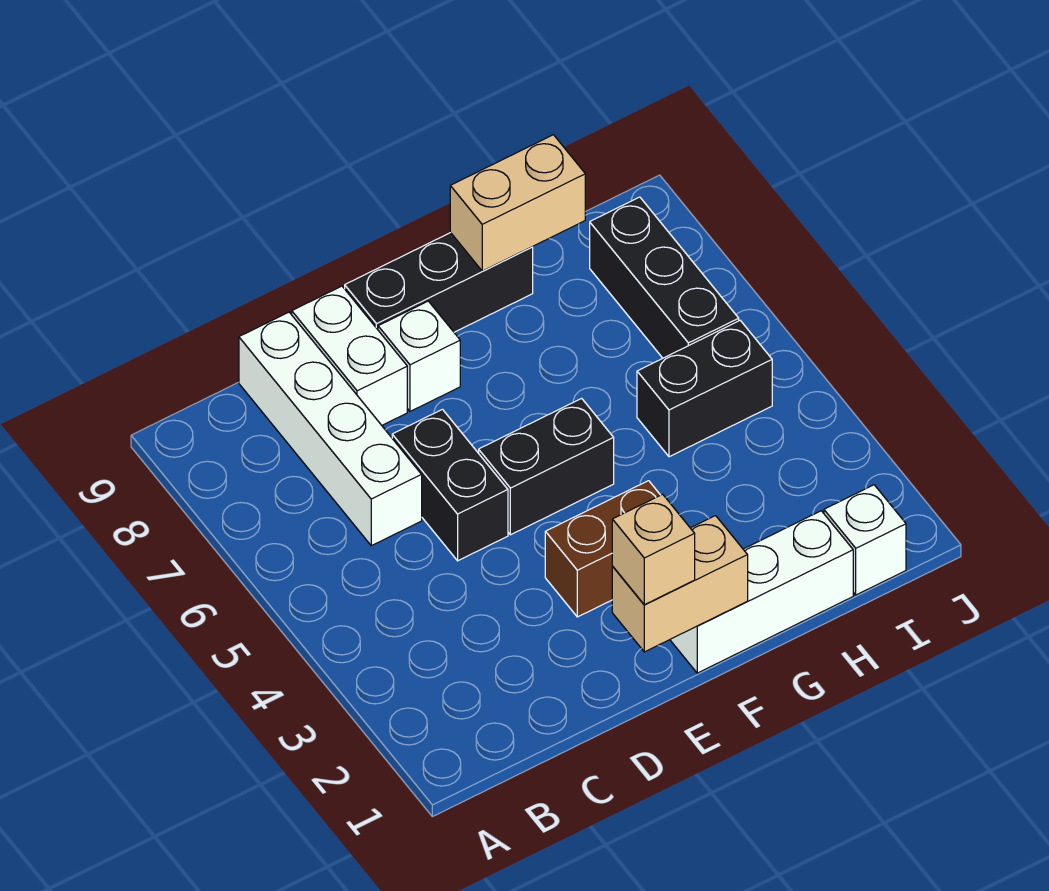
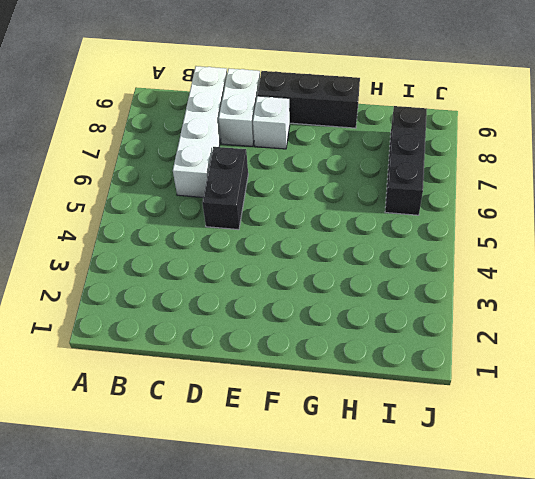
none -> brown brick E3:F3 level 1
none -> black brick E5:F5 level 1
none -> white brick F1:H1 level 1

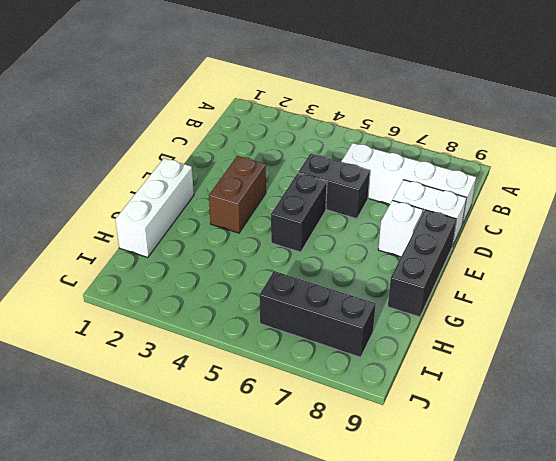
none -> black brick H5:I5 level 1
none -> white brick I1 level 1
none -> tan brick E1:F1 level 2

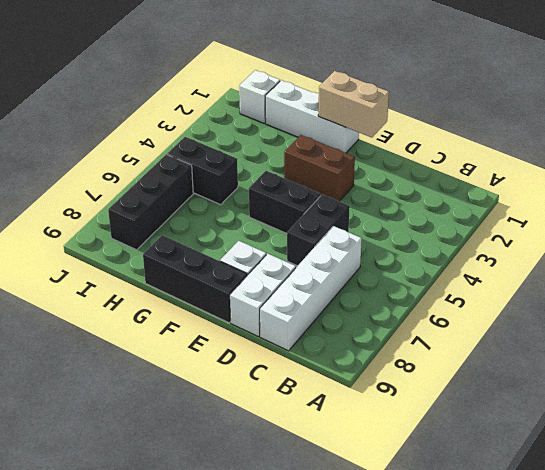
none -> tan brick G9:H9 level 2
none -> tan brick E1 level 3

